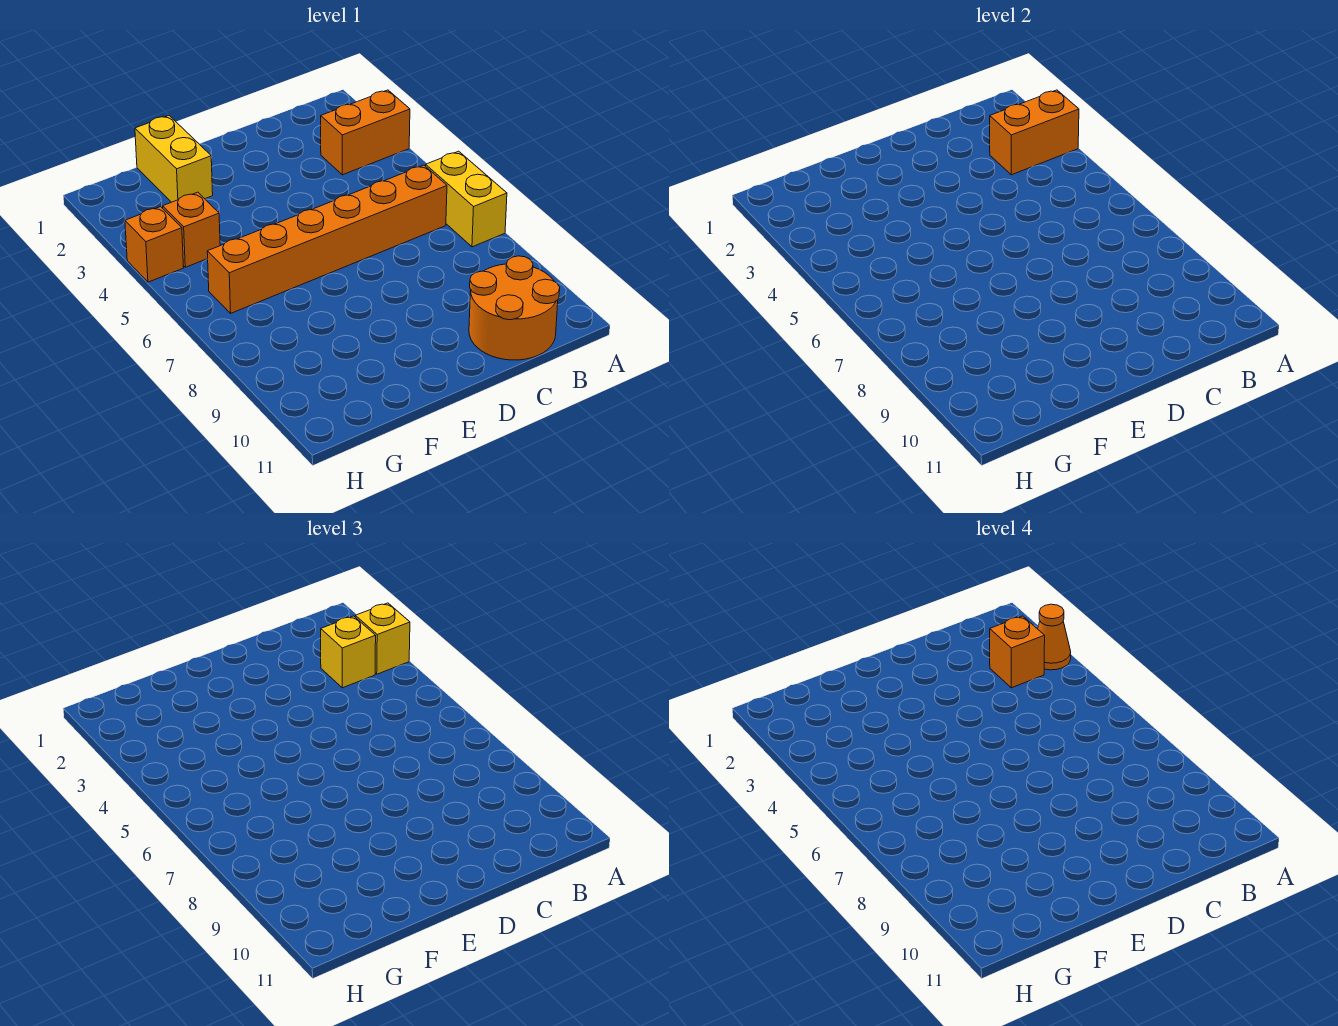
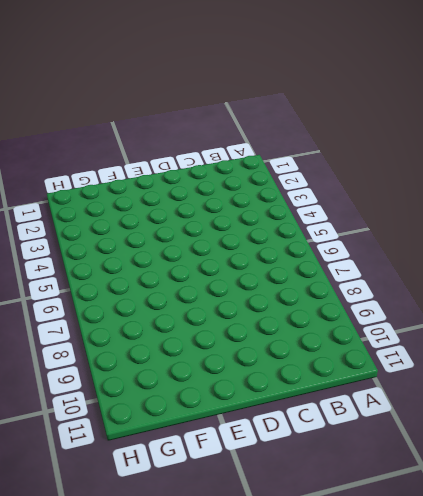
none -> orange brick A3:B3 level 1
none -> yellow brick A6:A7 level 1
none -> orange brick B6:G6 level 1

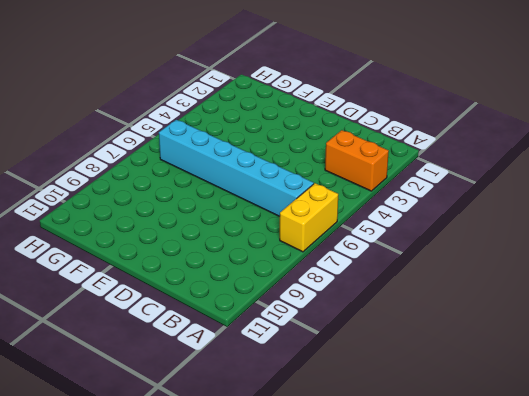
cyan brick B6:G6 level 1 -> orange brick B6:G6 level 1
none -> orange round brick B10:C11 level 1
none -> yellow brick F1:F2 level 1
none -> orange brick G4 level 1

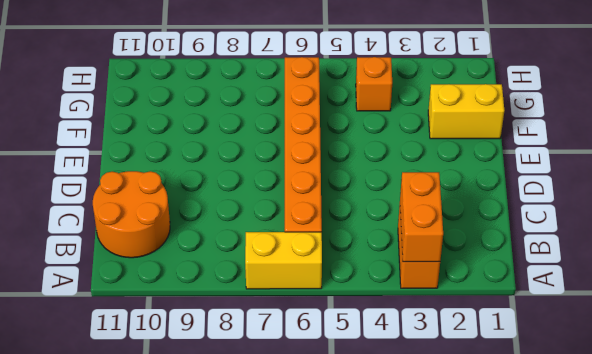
none -> orange brick H4 level 1
none -> yellow brick A3 level 3
none -> yellow brick B3 level 3

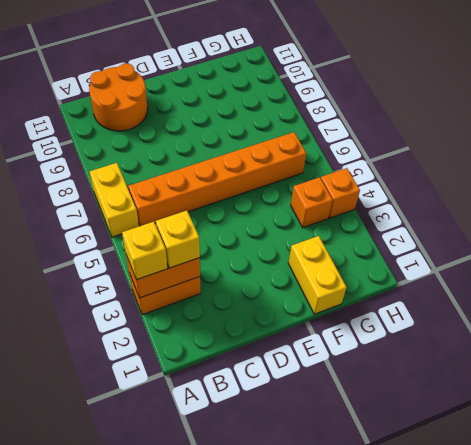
none -> orange cone A3 level 4
none -> orange brick B3 level 4

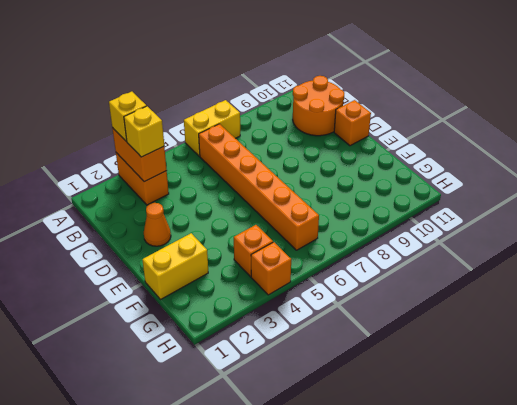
orange cone D2 level 1 -> orange cone A3 level 4
orange brick D11 level 1 -> orange brick B3 level 4

